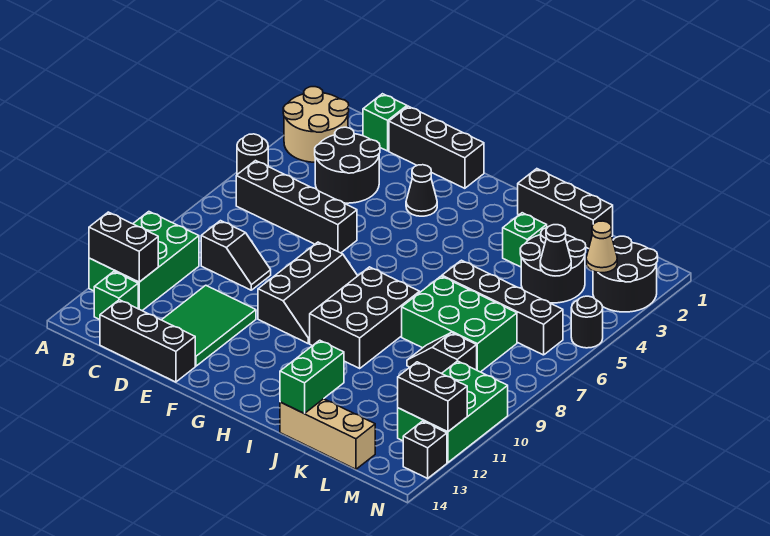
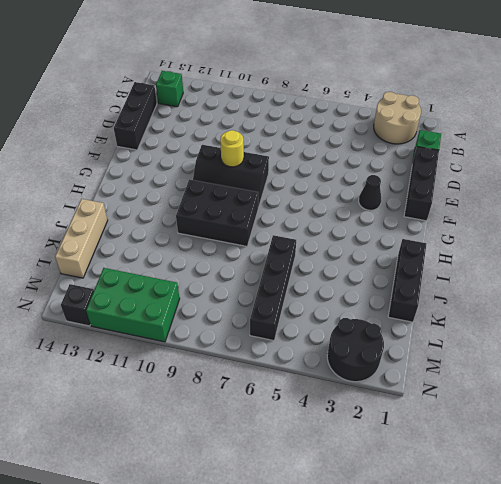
yellow round brick F9 level 2 -> none
none -> black round brick A5 level 1
none -> green brick A10:B12 level 1
none -> black brick B6:E6 level 1
none -> black round brick C3:D4 level 1

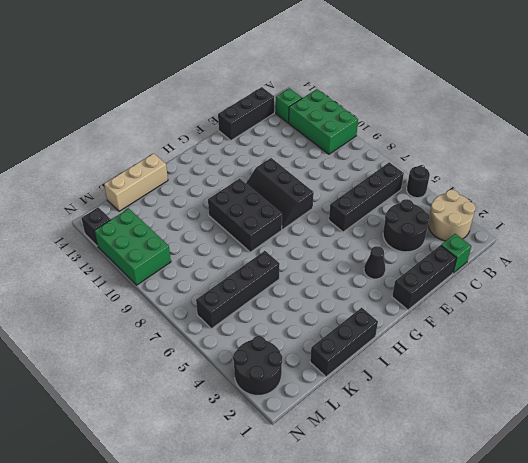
none -> black slope C9:D9 level 1 top C
none -> green tile D11:E13 level 1
none -> green brick J3 level 1
none -> green brick J7:L8 level 1

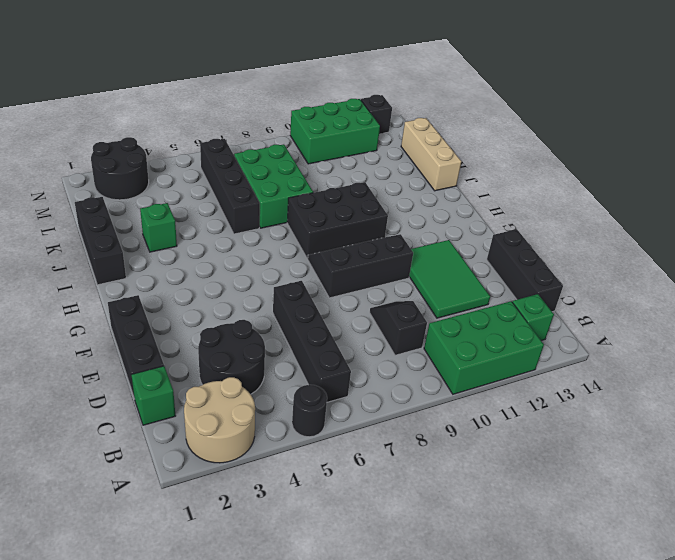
green tile D11:F12 level 1 -> green tile D11:E13 level 1
none -> black cone F3 level 1
none -> black round brick K3:L4 level 1
none -> black slope K9:L9 level 1 top L
none -> black round brick N5 level 1

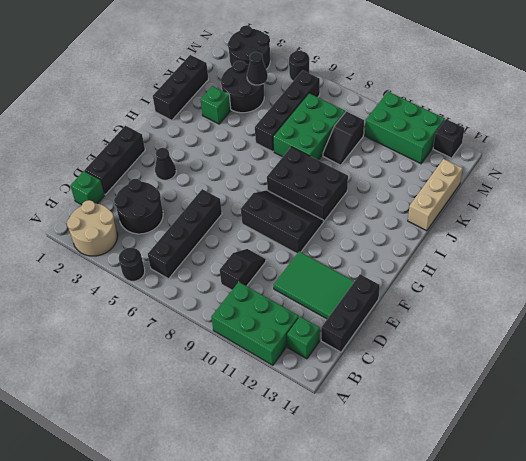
none -> black brick A12:B12 level 2
none -> green brick J13:J14 level 2
none -> tan cone M3 level 2
none -> black brick M12:N12 level 2

